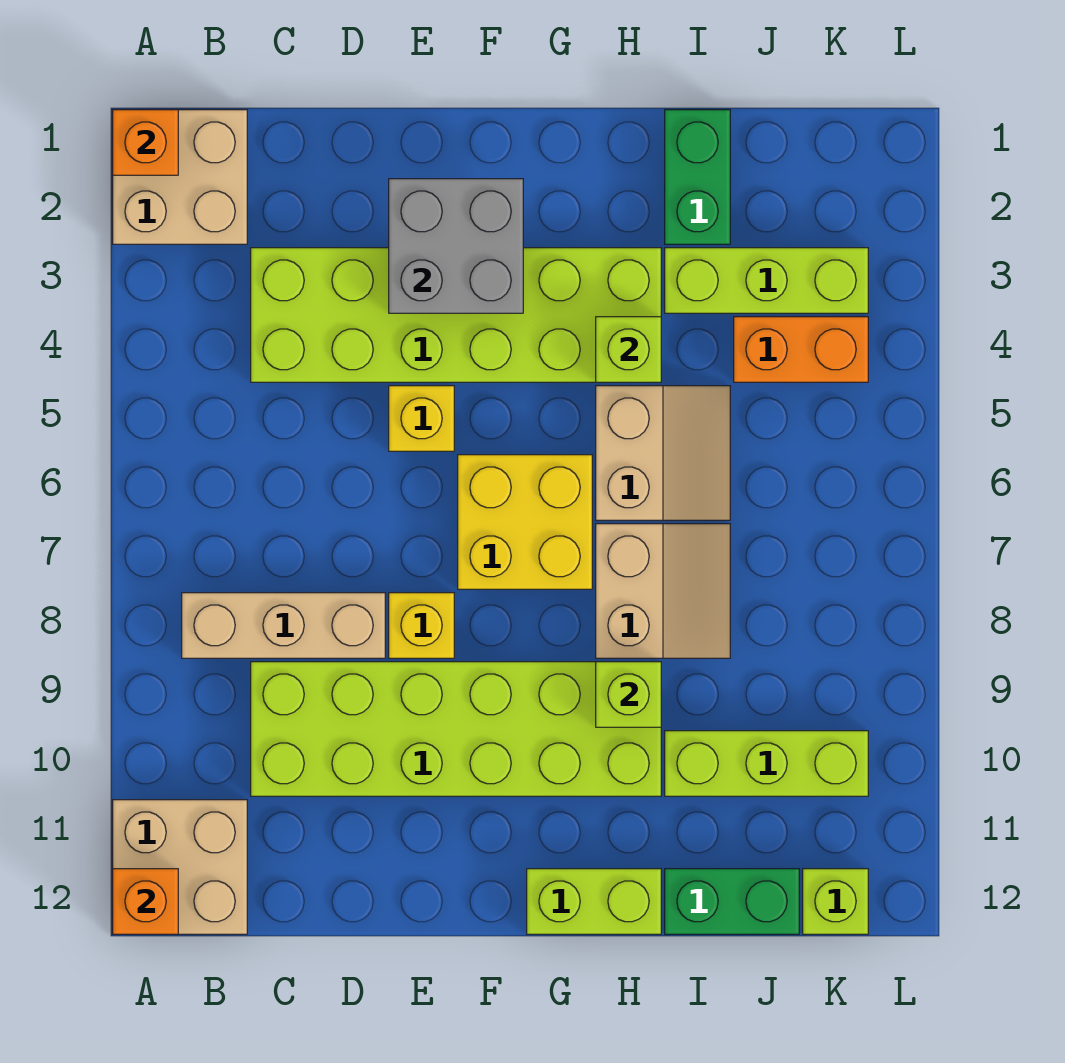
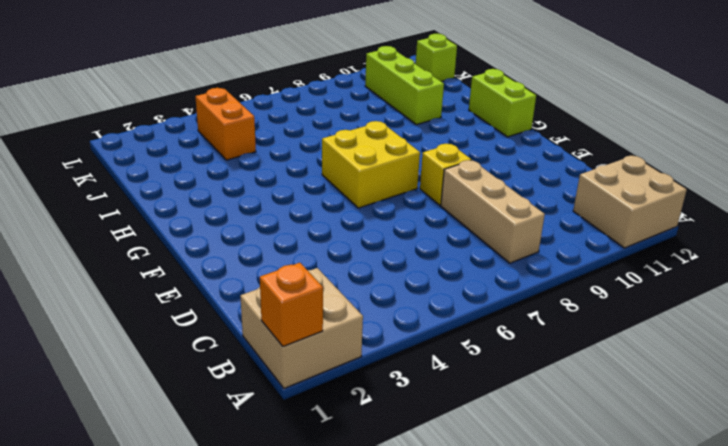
none -> lime brick C3:H4 level 1
none -> lime brick C9:H10 level 1
none -> yellow brick E5 level 1

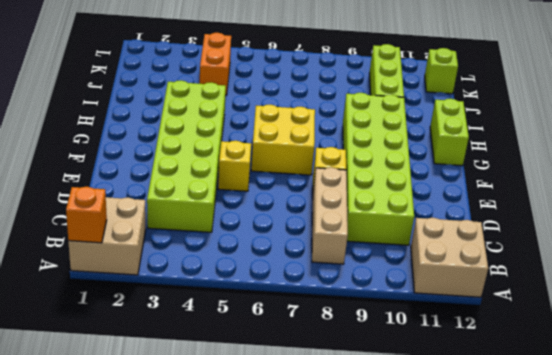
none -> tan slope H5:I6 level 1 top H
none -> tan slope H7:I8 level 1 top H
none -> green brick I1:I2 level 1

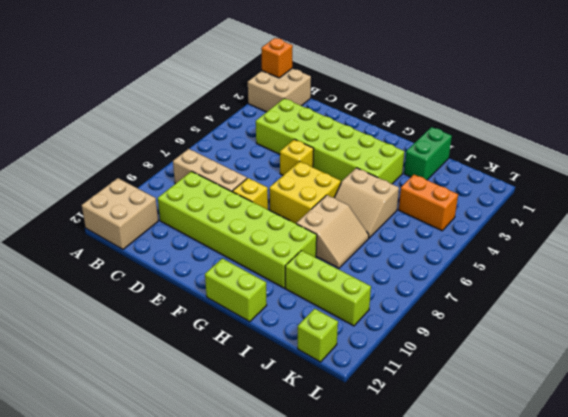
tan slope H5:I6 level 1 top 5 -> tan slope H5:I6 level 1 top H
none -> lime brick I3:K3 level 1
none -> green brick I12:J12 level 1
none -> orange brick A12 level 2

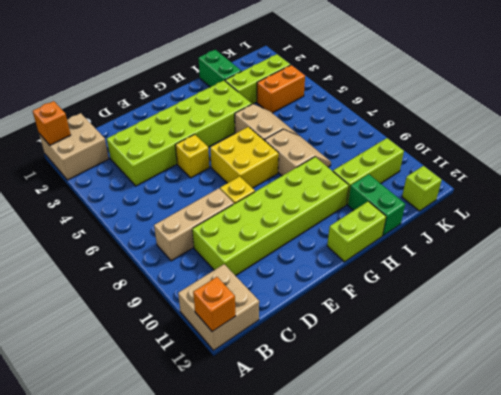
green brick I11:I12 level 1 -> green brick I12:J12 level 1
none -> grey brick E2:F3 level 2
none -> lime brick H4 level 2
none -> lime brick H9 level 2

